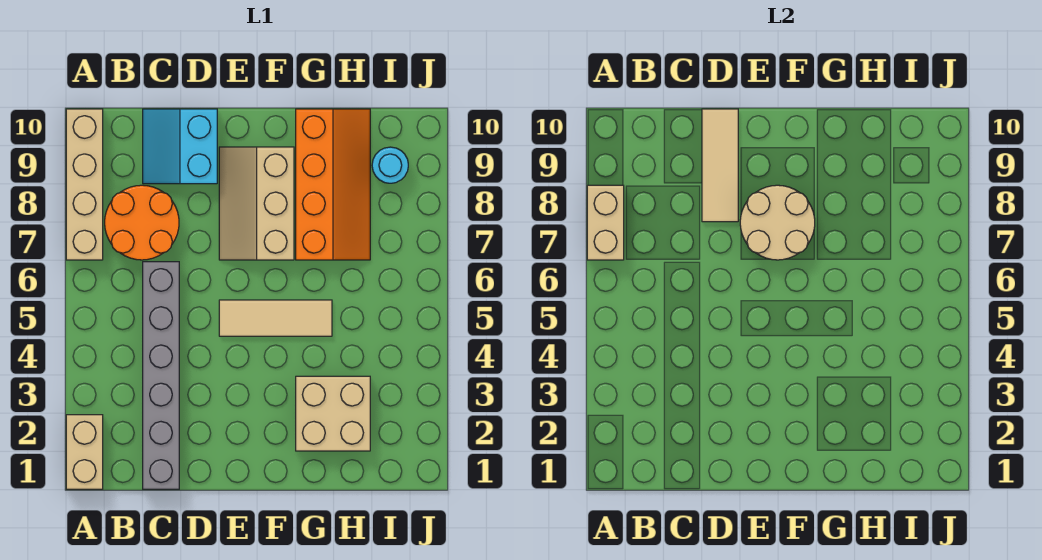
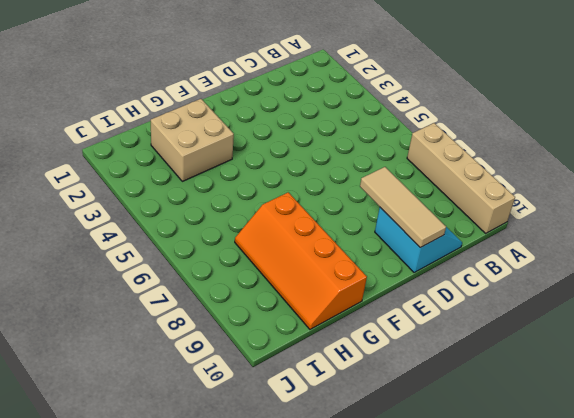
none -> tan brick A1:A2 level 1
none -> orange round brick B7:C8 level 1
none -> grey brick C1:C6 level 1

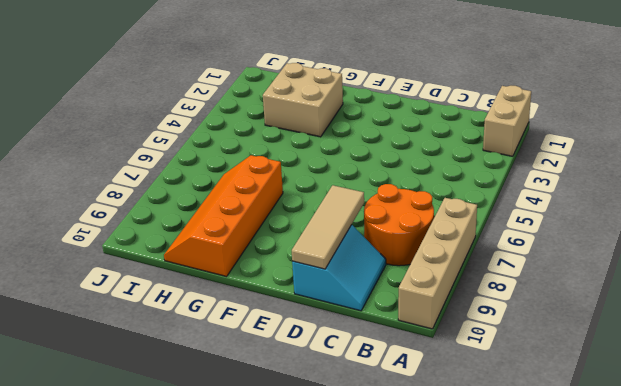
none -> grey brick C1:C6 level 1
none -> tan tile E5:G5 level 1
none -> tan slope E7:F9 level 1 top F

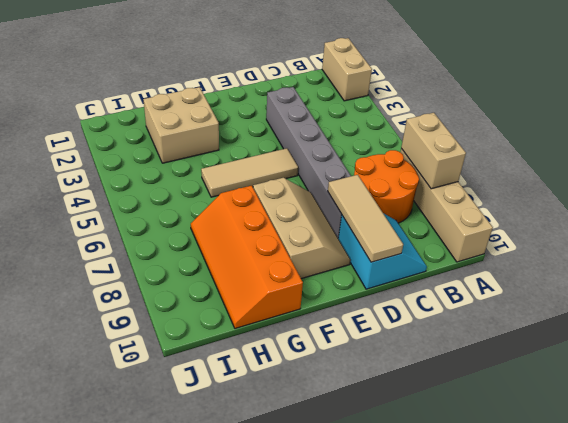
grey brick D3:D8 level 1 -> grey brick C1:C6 level 1
none -> cyan round brick I9 level 1
none -> tan round brick E7:F8 level 2

